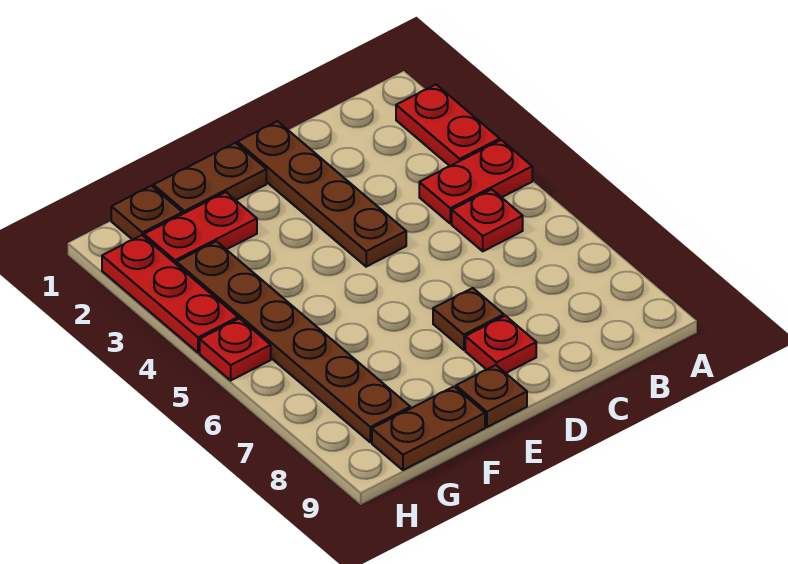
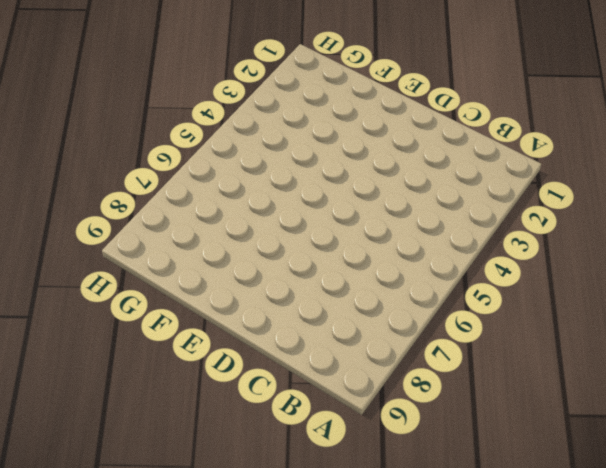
none -> red plate A2:A3 level 1
none -> red plate A4:B4 level 1
none -> red plate B5 level 1

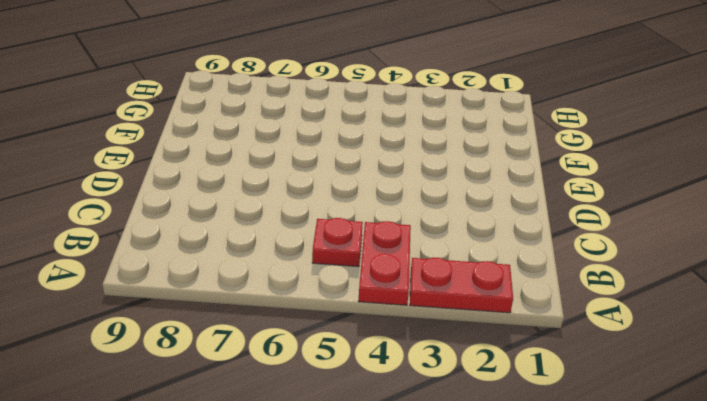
none -> brown plate D1:D4 level 1
none -> brown plate D7 level 1
none -> red plate D8 level 1

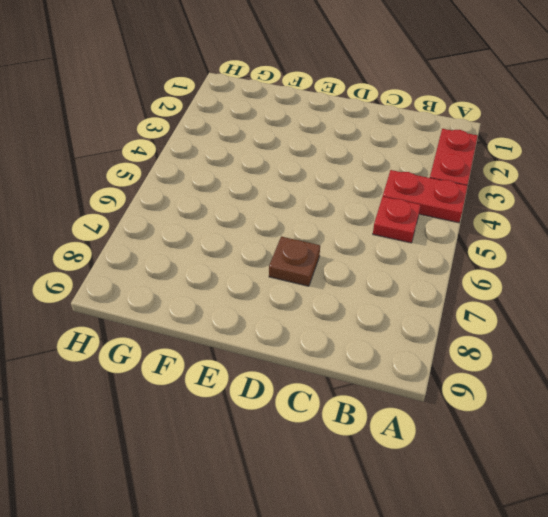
none -> brown plate D1:D4 level 1
none -> red plate D8 level 1
none -> brown plate E1:F1 level 1

